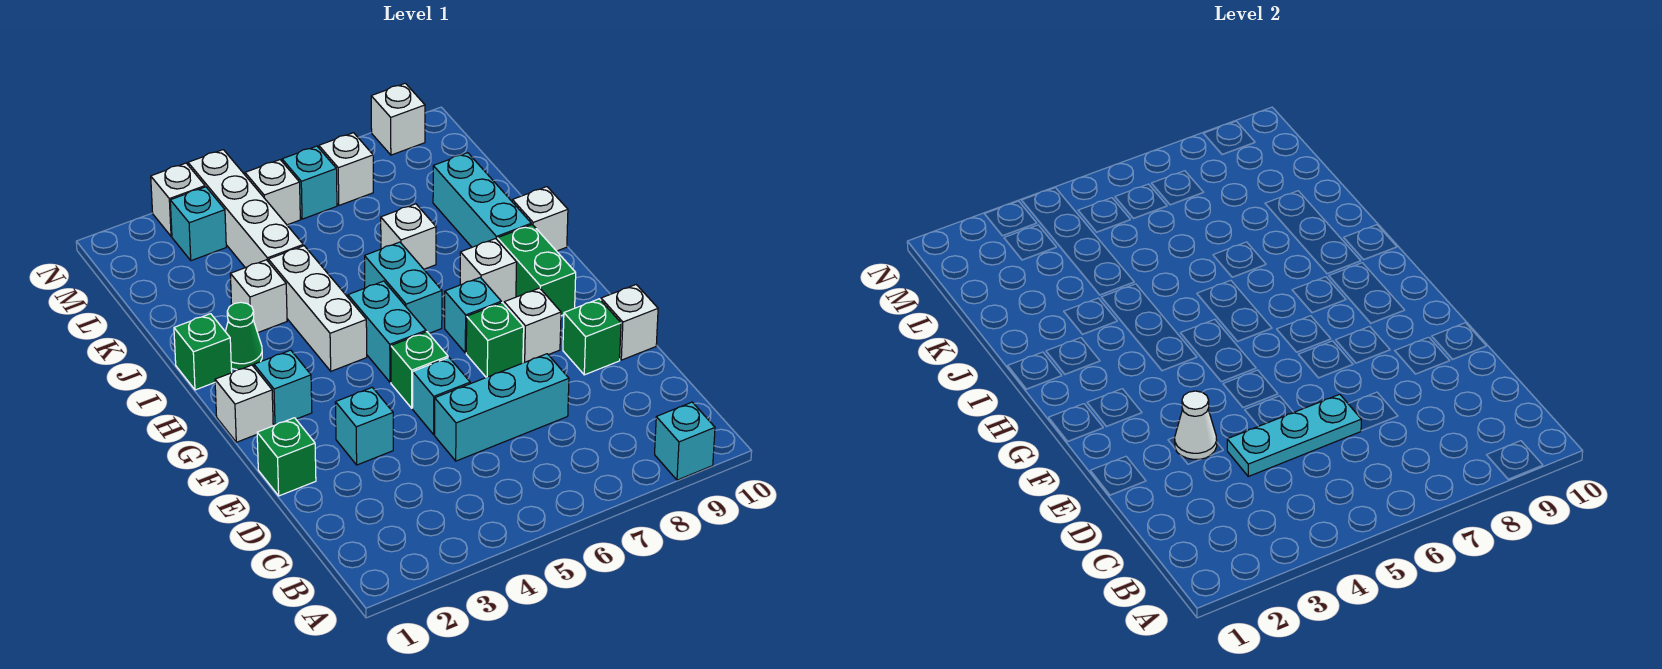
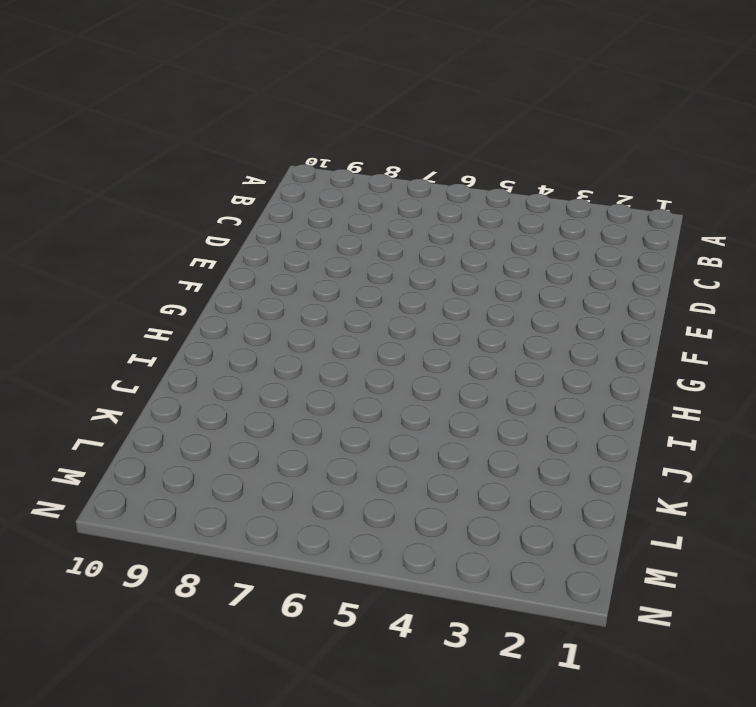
none -> cyan brick A9 level 1
none -> cyan brick D5:D7 level 1
none -> green brick E1 level 1
none -> cyan brick E3 level 1

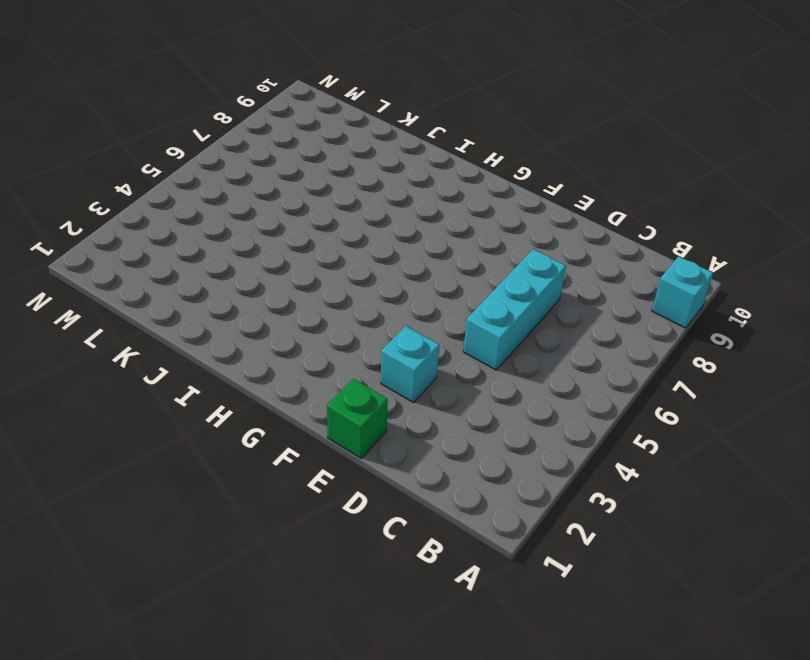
none -> cyan brick E5 level 1
none -> green brick E9 level 1
none -> white brick E10 level 1
none -> green brick F5 level 1

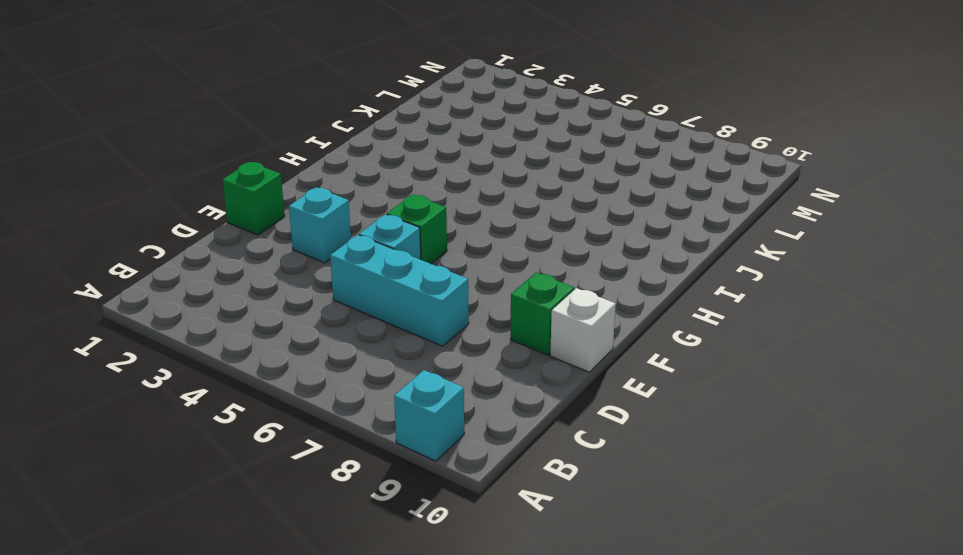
none -> green brick F7 level 1
none -> white brick F8 level 1
none -> white brick G1 level 1
none -> cyan brick G2 level 1

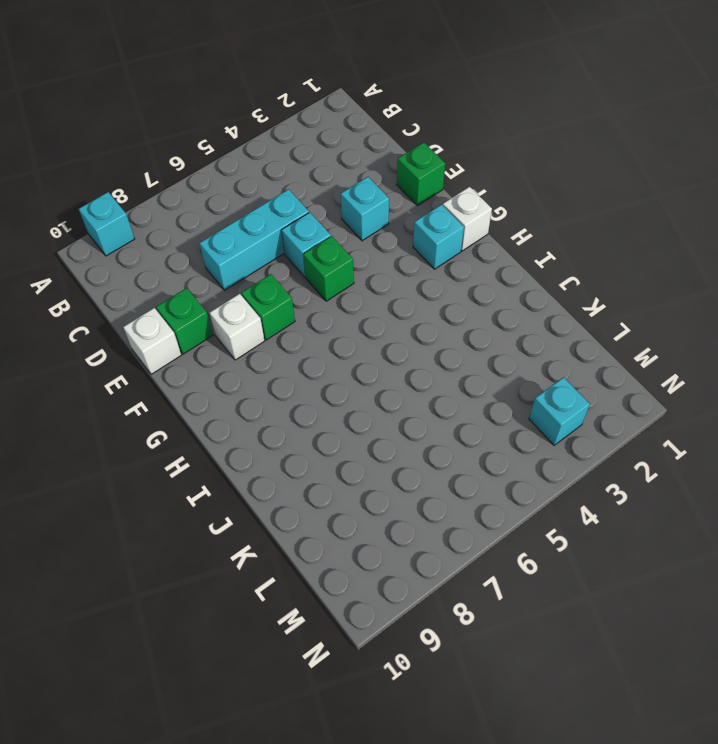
none -> cyan brick G5:H5 level 1
none -> cyan brick G7 level 1
none -> green brick G9:H9 level 1
none -> white brick H4:J4 level 1

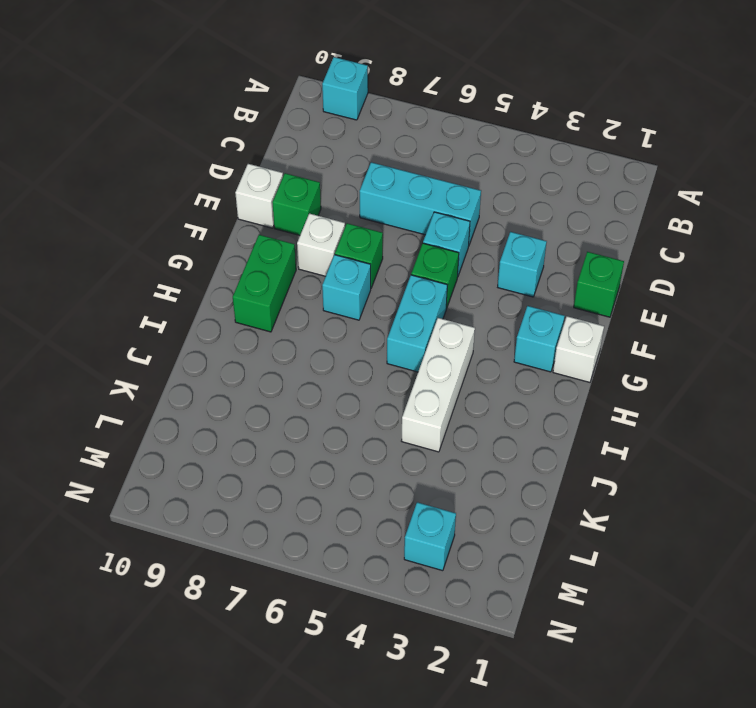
none -> cyan brick H6:I6 level 1
none -> white brick H8 level 1
none -> green brick I1 level 1
none -> green cone I2 level 1

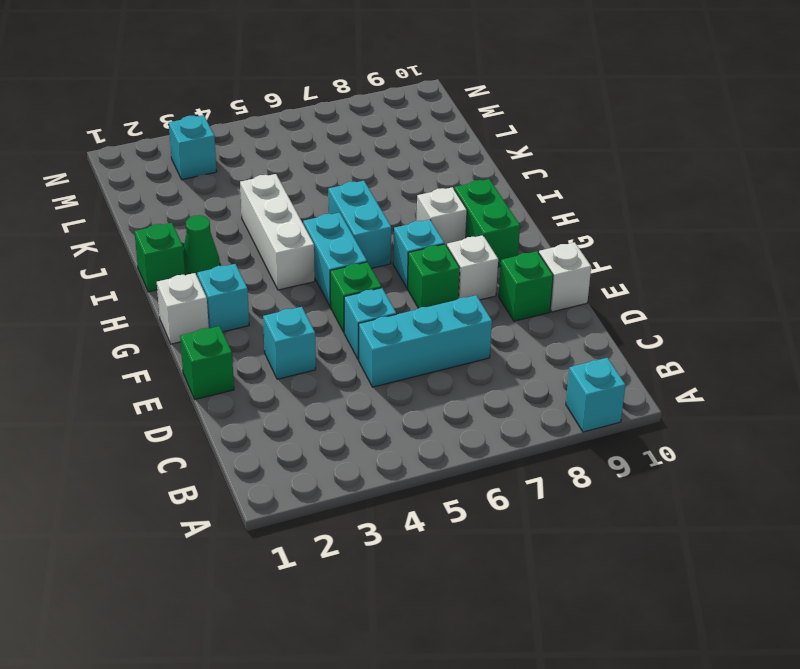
none -> cyan brick I9:K9 level 1
none -> white brick I10 level 1
none -> white brick J3 level 1
none -> white brick J7 level 1

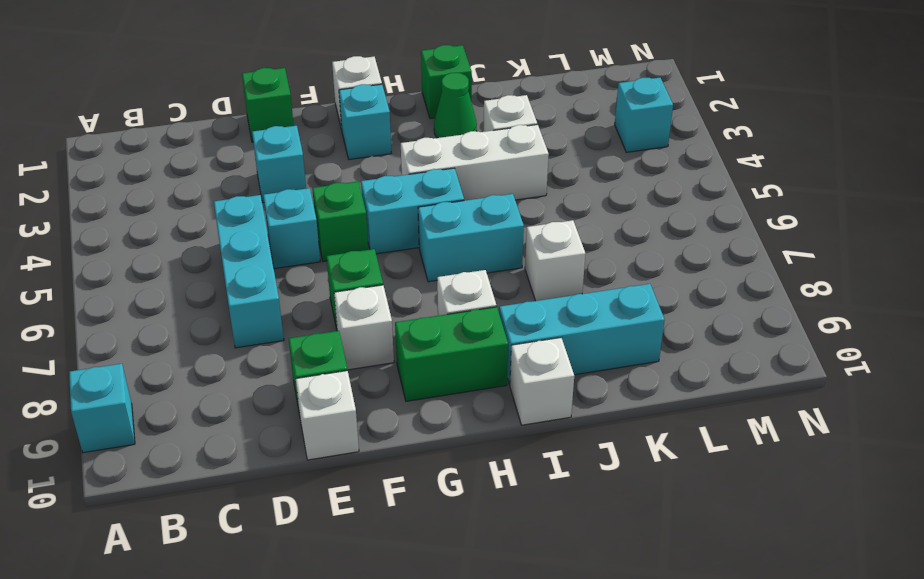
none -> cyan brick G7 level 1
none -> white brick K4:N4 level 1
none -> white brick M5 level 1
none -> cyan brick M6 level 1

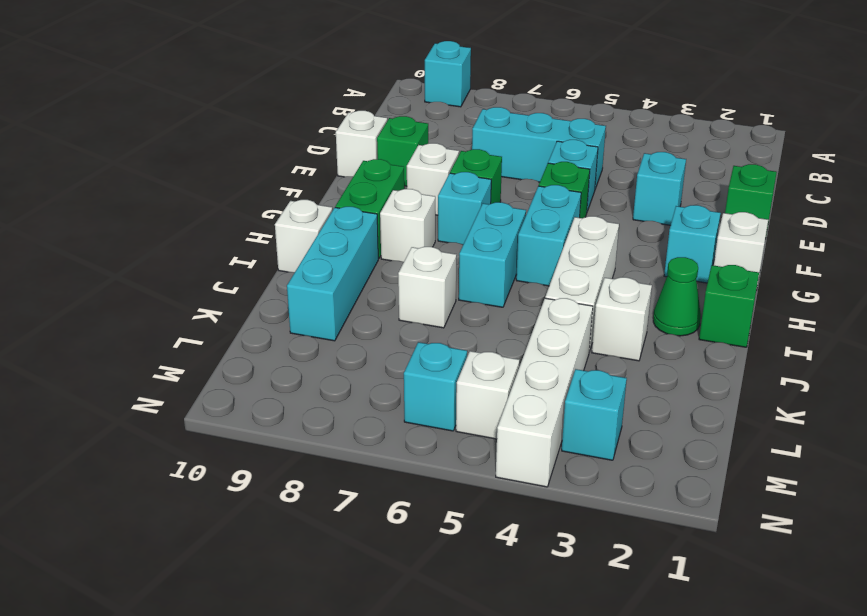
none -> white brick M7 level 1
none -> white brick N3 level 1
none -> white brick N9 level 1
none -> cyan plate D4:D6 level 2

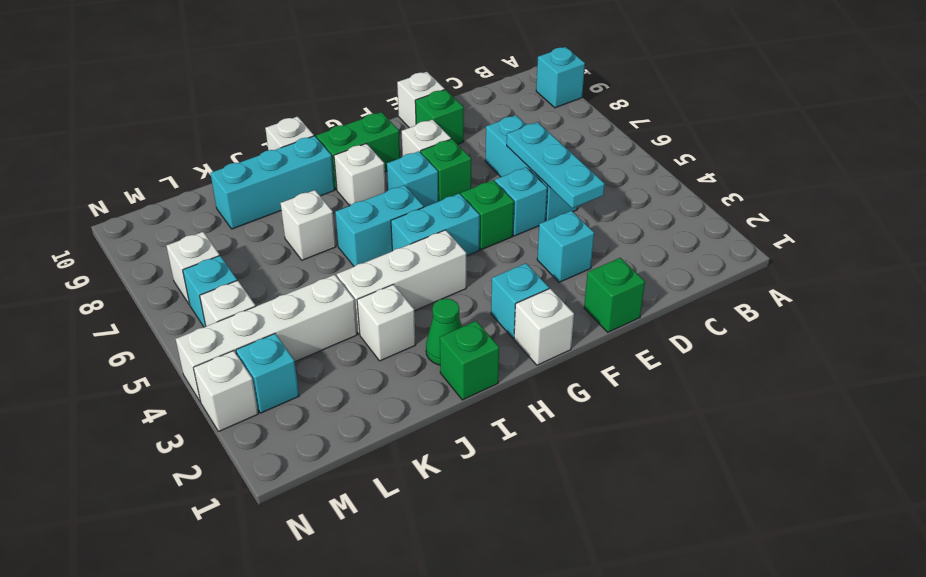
none -> white brick N9 level 1
none -> white cone E3 level 2

